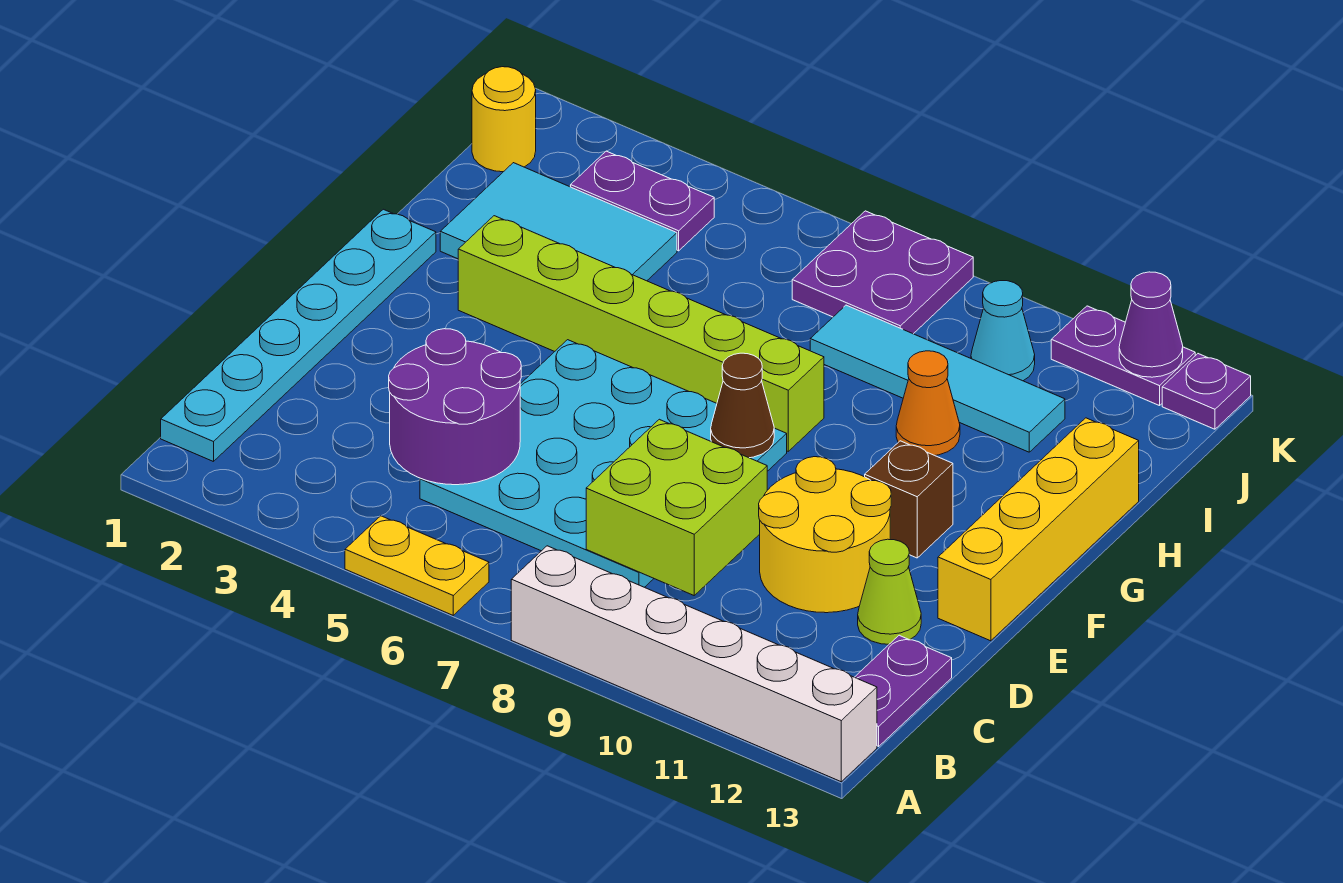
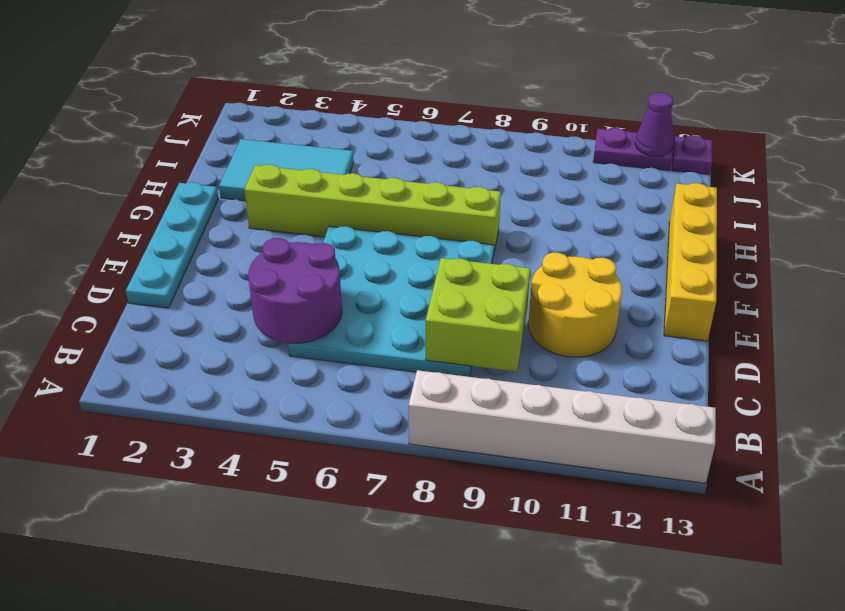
cyan plate D1:G1 level 1 -> cyan plate B1:G1 level 1
none -> yellow plate A5:A6 level 1
none -> purple plate B13:C13 level 1
none -> lime cone D12 level 1

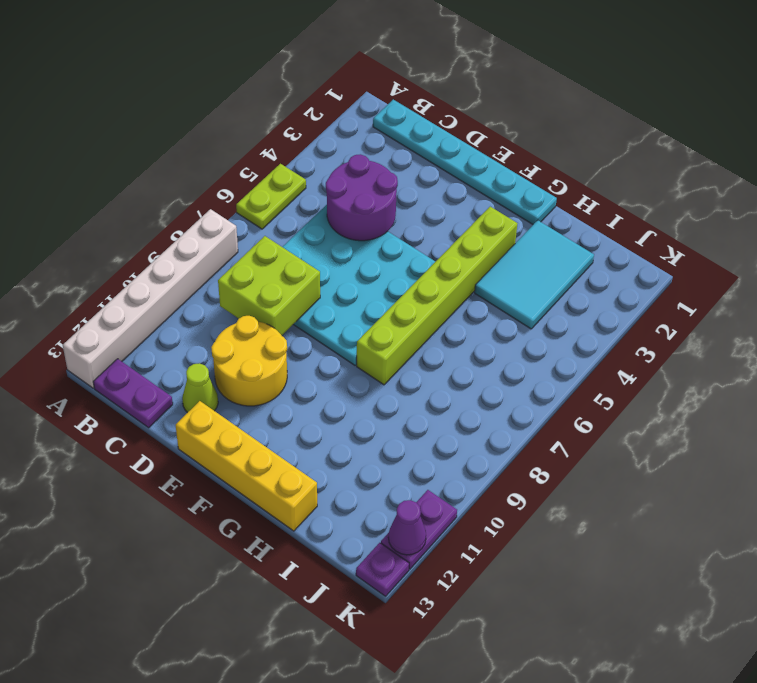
lime plate A5:A6 level 1 -> yellow plate A5:A6 level 1
none -> brown brick F11 level 1
none -> orange cone H10 level 1
none -> cyan tile I8:I11 level 1

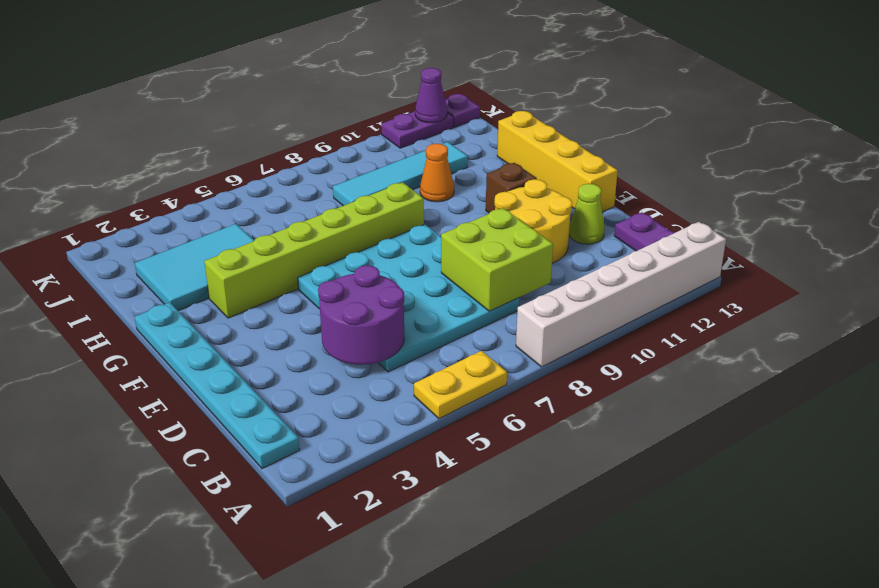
none -> yellow round brick J1 level 1
none -> purple plate J3:J4 level 1
none -> purple plate J7:K8 level 1

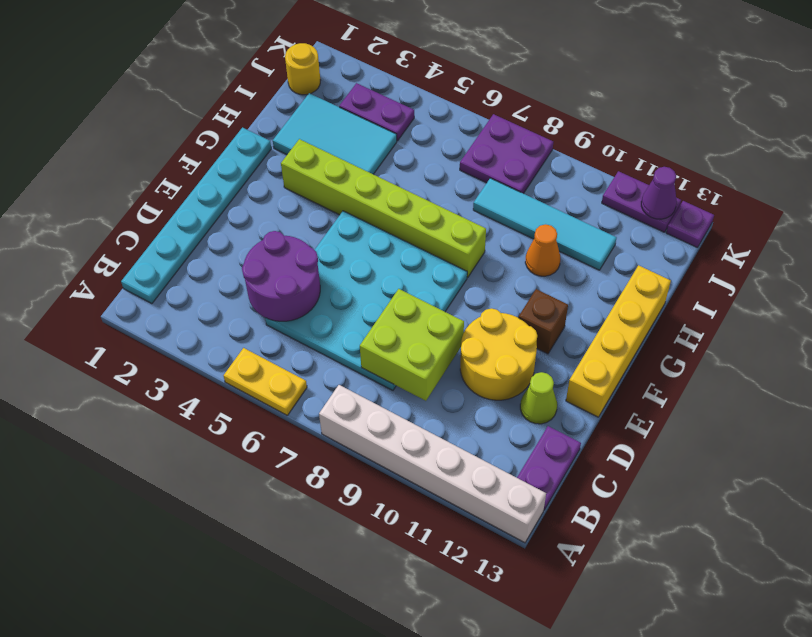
none -> cyan cone J10 level 1
none -> brown cone F8 level 2

